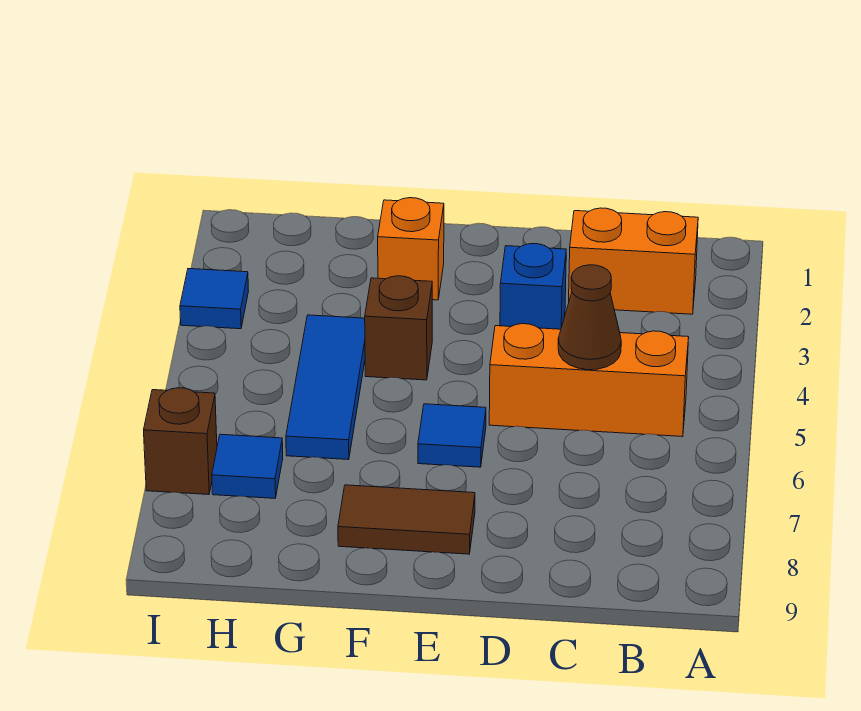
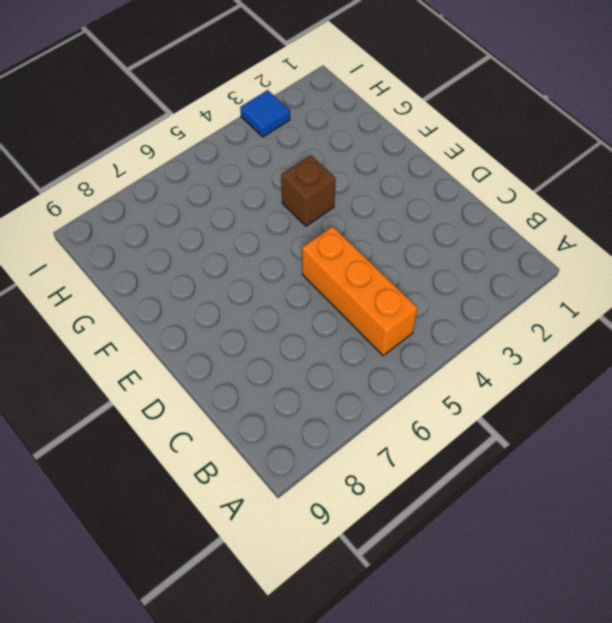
none -> orange brick B2:C2 level 1
none -> blue brick D3 level 1
none -> blue tile E6 level 1

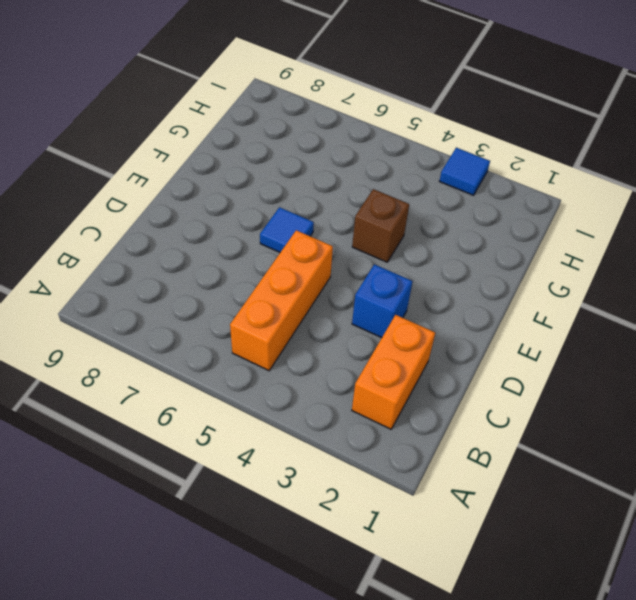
none -> brown tile E8:F8 level 1
none -> orange brick F2 level 1
none -> blue tile G4:G6 level 1

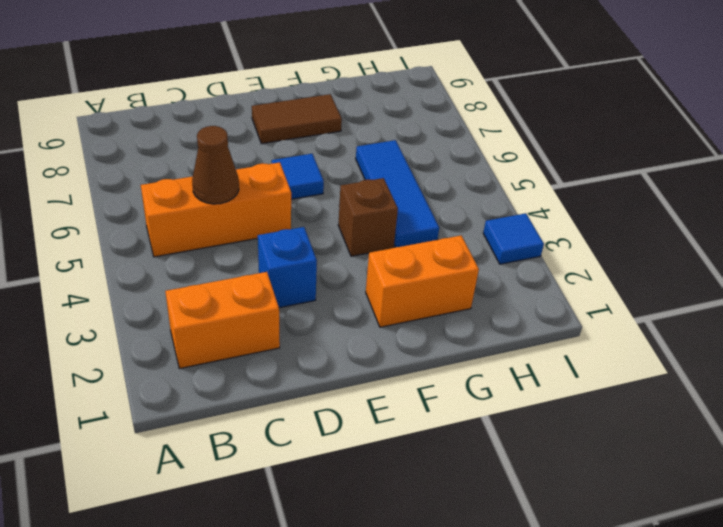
orange brick F2:G2 level 1 -> orange brick F2 level 1
none -> blue tile H7 level 1
none -> brown brick I7 level 1

